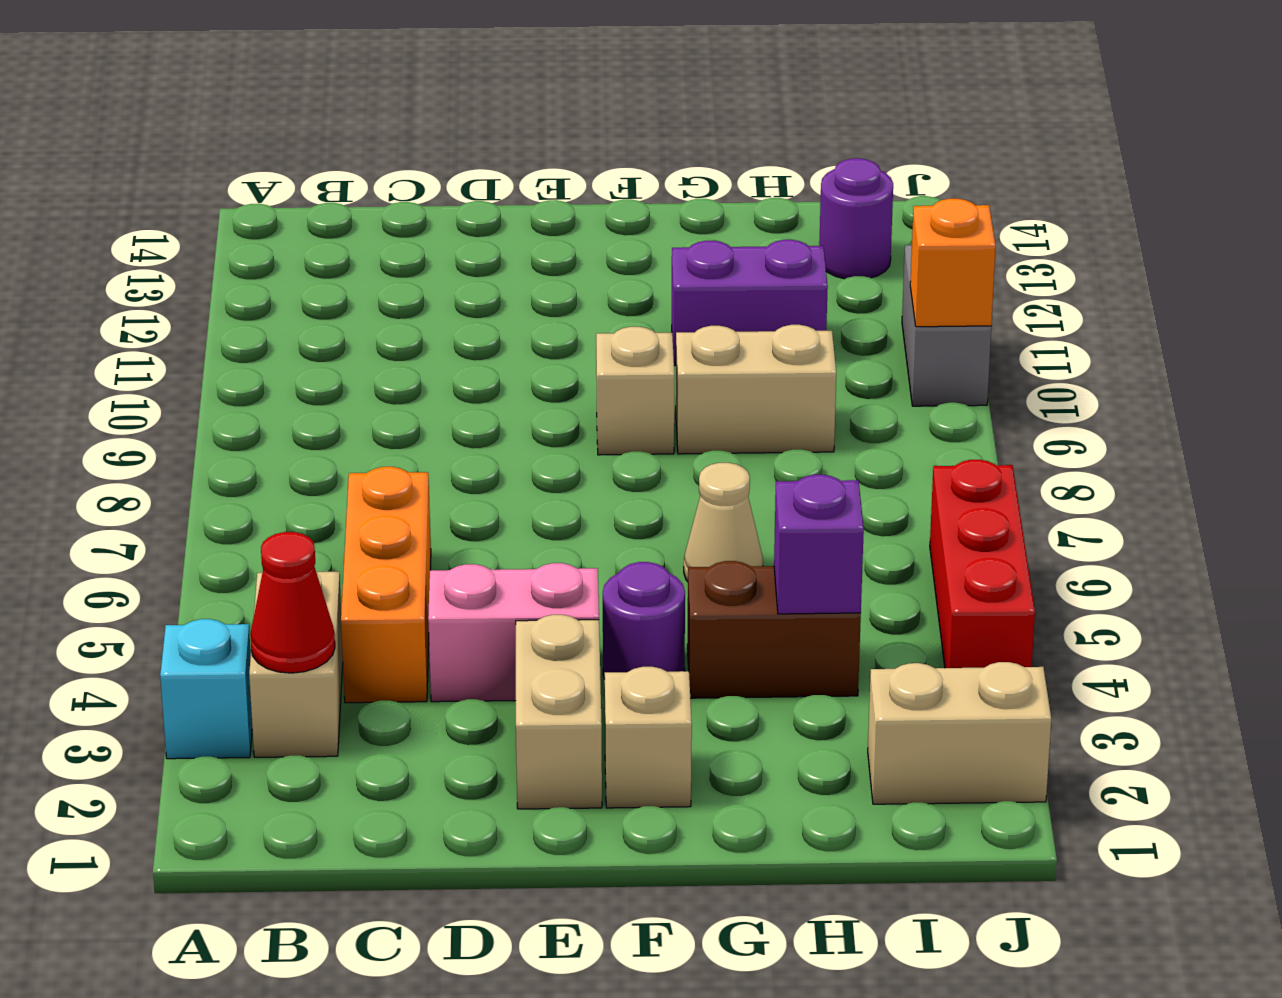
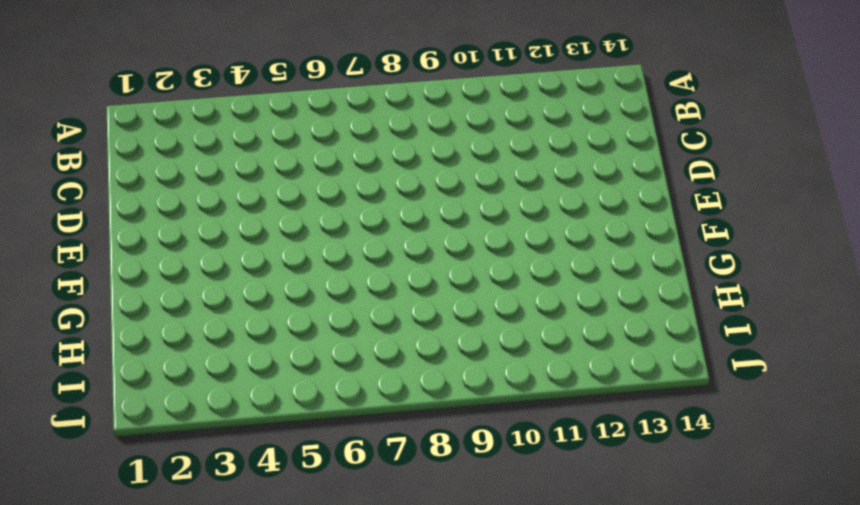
none -> cyan brick A3 level 1
none -> tan brick B3:B4 level 1
none -> orange brick C4:C6 level 1

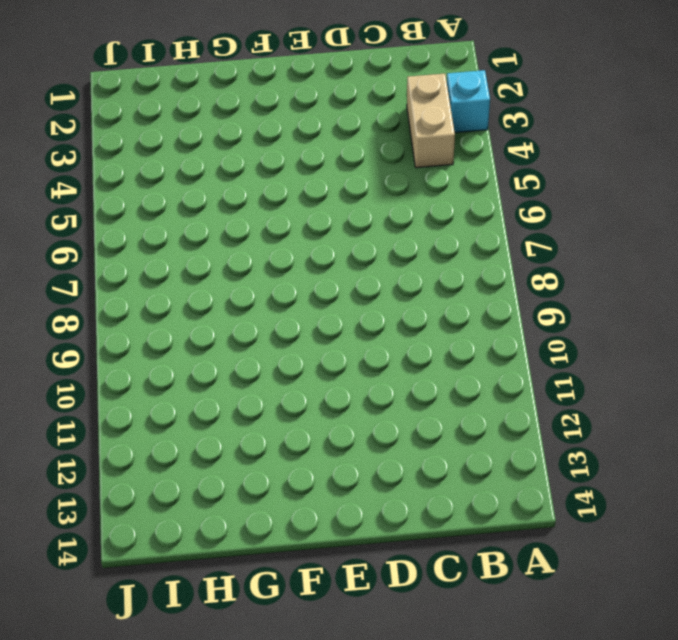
none -> orange brick C4:C6 level 1
none -> pink brick D4:E4 level 1
none -> tan brick E2:E3 level 1

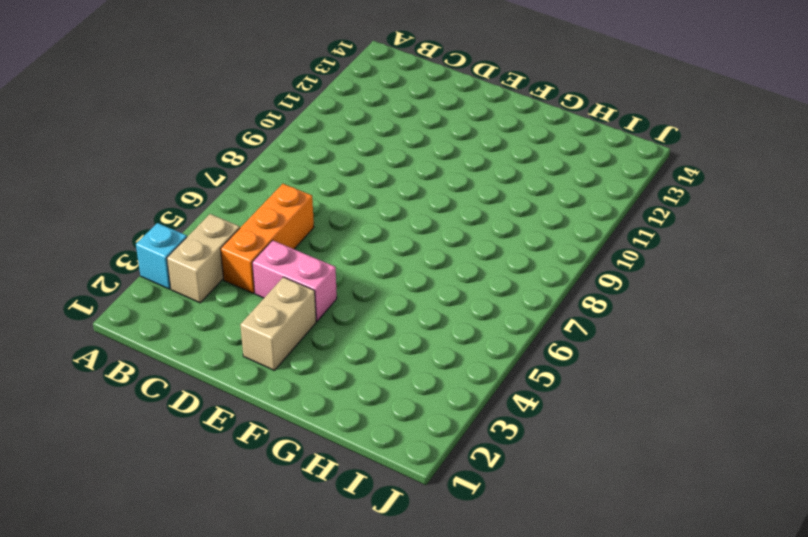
none -> tan brick F2 level 1
none -> purple round brick F4 level 1
none -> tan brick F9 level 1

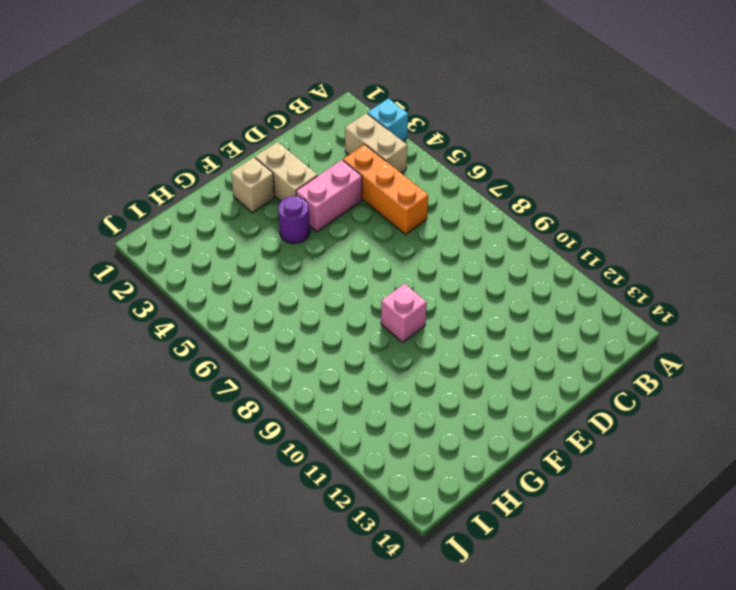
pink brick F9 level 1 -> tan brick F9 level 1
none -> brown brick G4:H4 level 1
none -> tan cone G6 level 1
none -> tan brick G9:H9 level 1

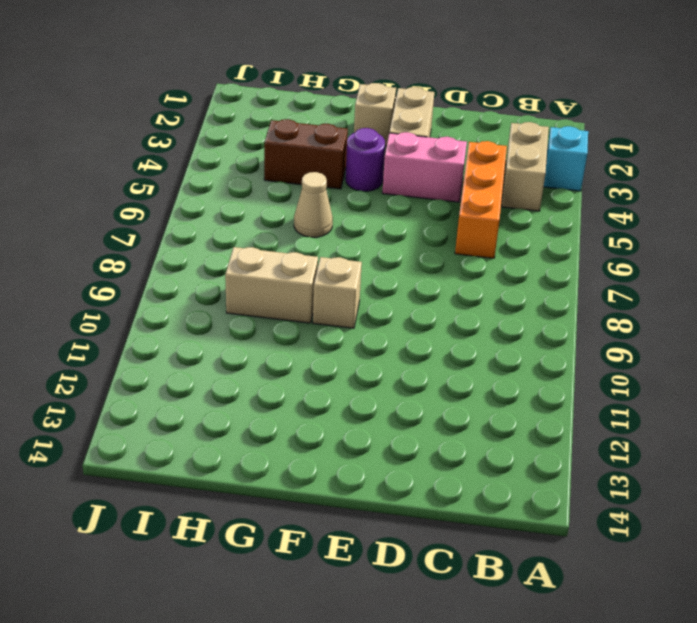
none -> purple brick G11:H11 level 1
none -> tan brick I2:J2 level 1
none -> purple round brick I13 level 1

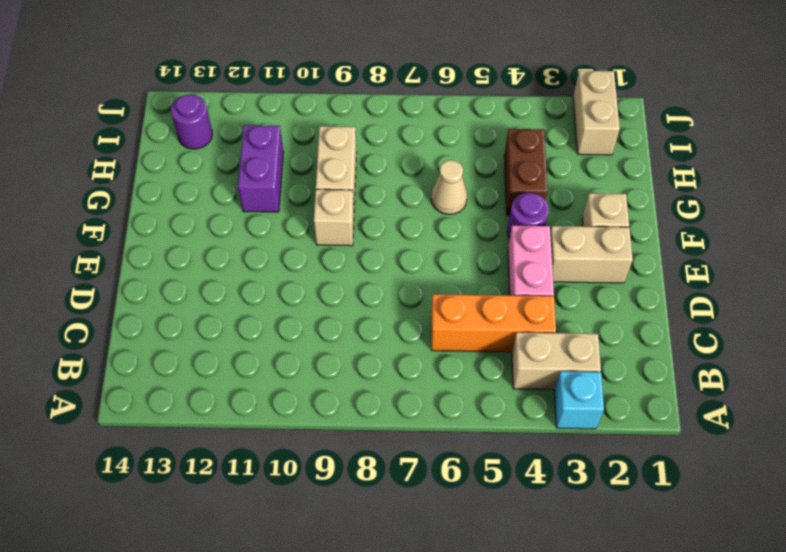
none -> red brick J4:J6 level 1
none -> grey brick J10:J11 level 1
none -> red cone B3 level 2

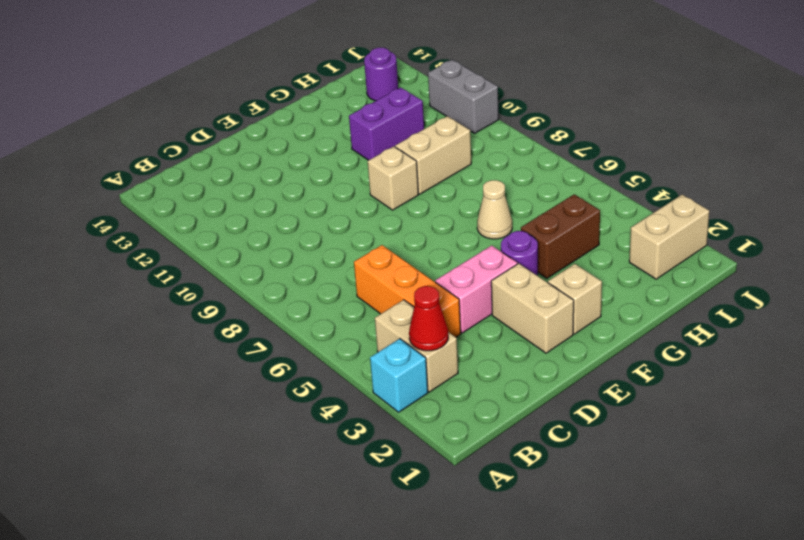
none -> red brick J4:J6 level 1
none -> purple brick H4 level 2
none -> orange brick J10 level 2

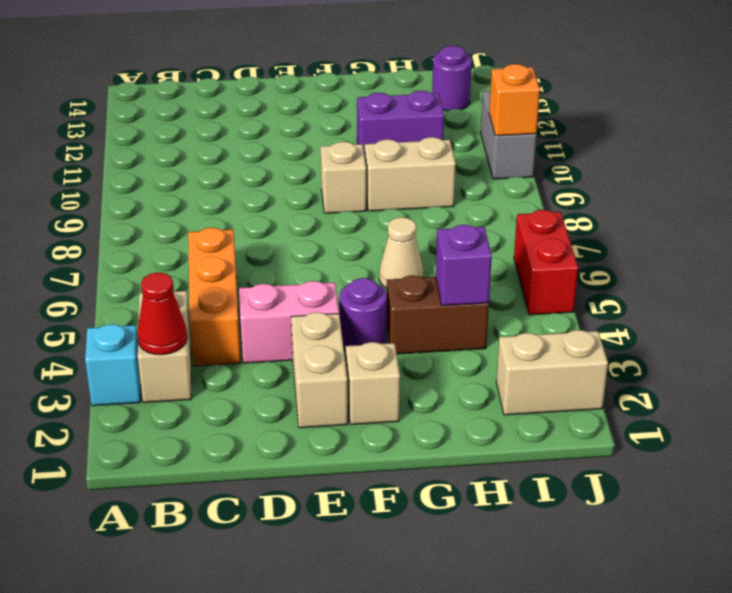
red brick J5:J6 level 1 -> red brick J4:J6 level 1

